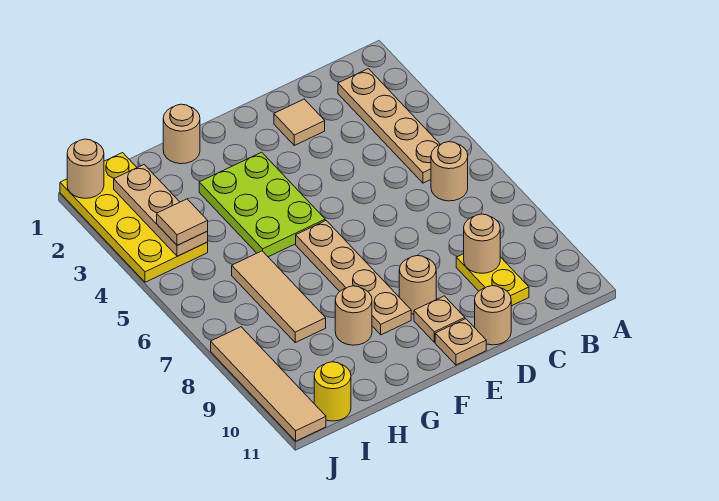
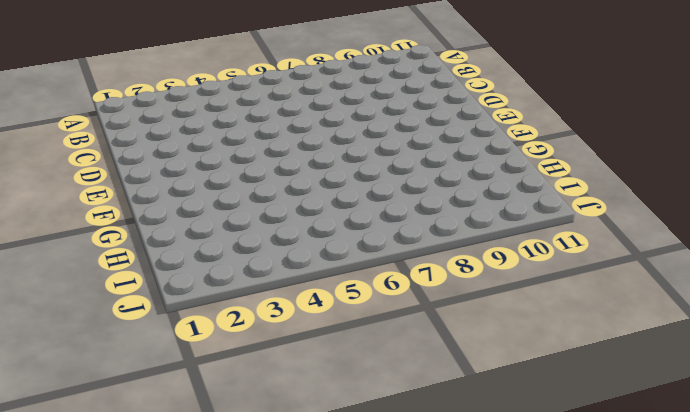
none -> tan plate B2:B5 level 1
none -> tan round brick B6 level 1
none -> yellow plate C9:C10 level 1

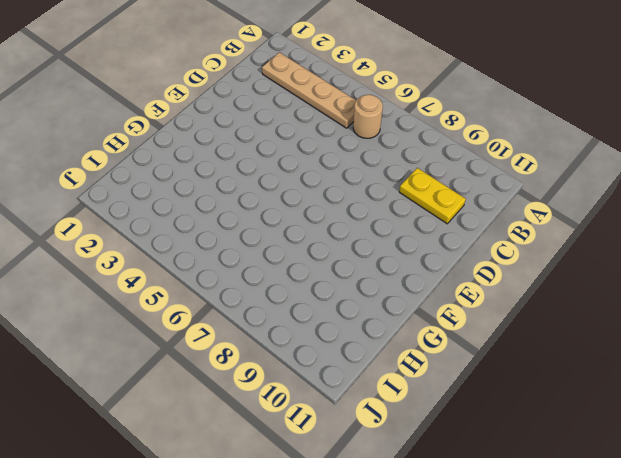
none -> tan tile D2 level 1
none -> tan round brick D11 level 1
none -> tan round brick E9 level 1

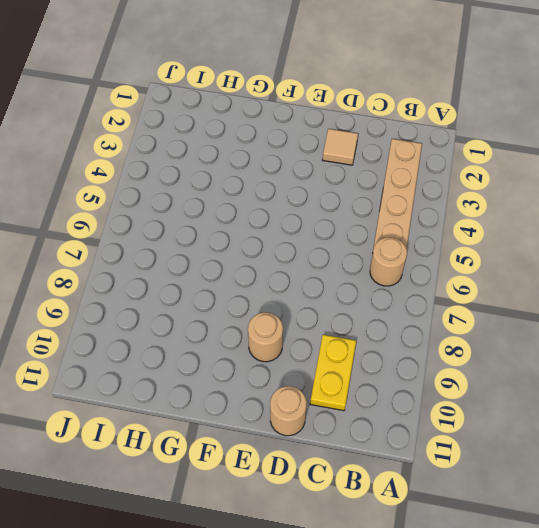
none -> tan plate E10 level 1
none -> tan plate E11 level 1
none -> lime plate F3:G5 level 1

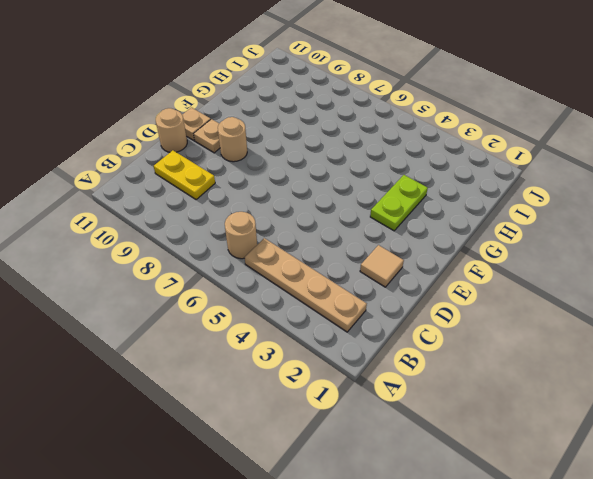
lime plate F3:G3 level 1 -> lime plate F3:G5 level 1
none -> tan plate F6:F9 level 1
none -> tan round brick G1 level 1
none -> tan round brick G9 level 1

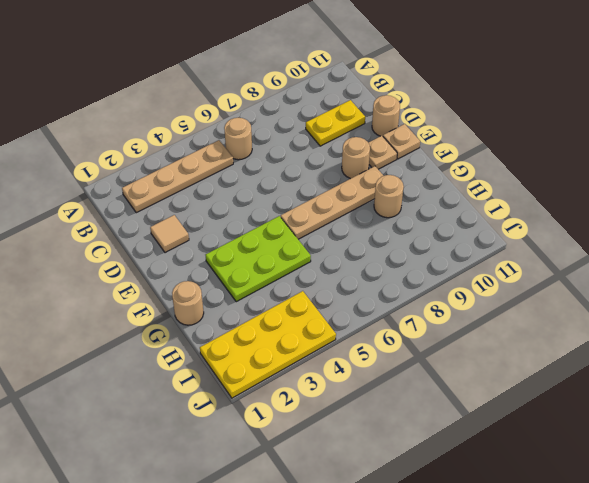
none -> tan tile H6:H8 level 1
none -> yellow round brick I11 level 1
none -> tan tile J8:J11 level 1

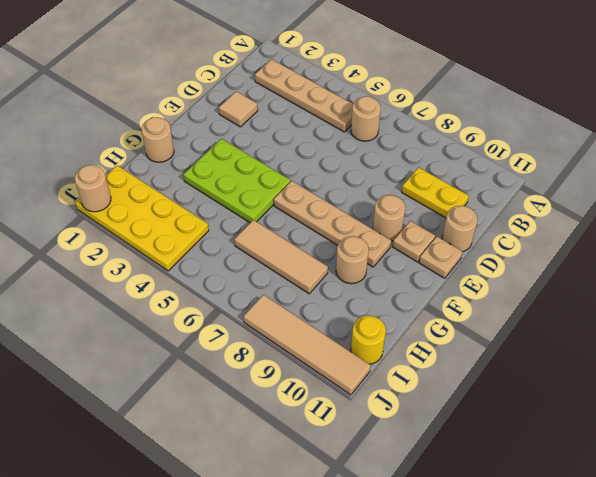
none -> tan round brick C9 level 2
none -> tan plate I2:I4 level 2
none -> tan tile I4 level 3

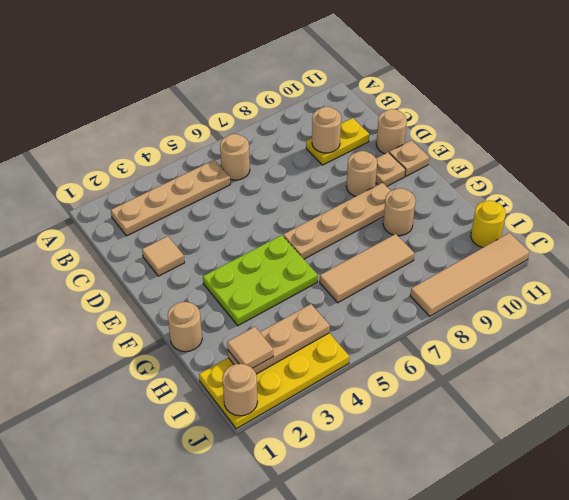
tan tile I2 level 3 -> tan tile I4 level 3

